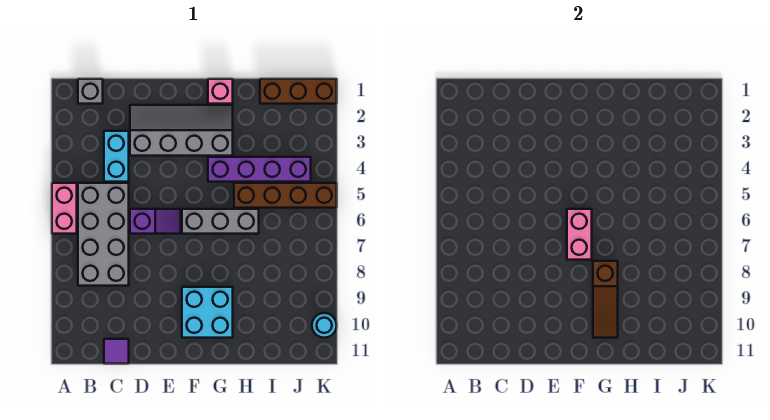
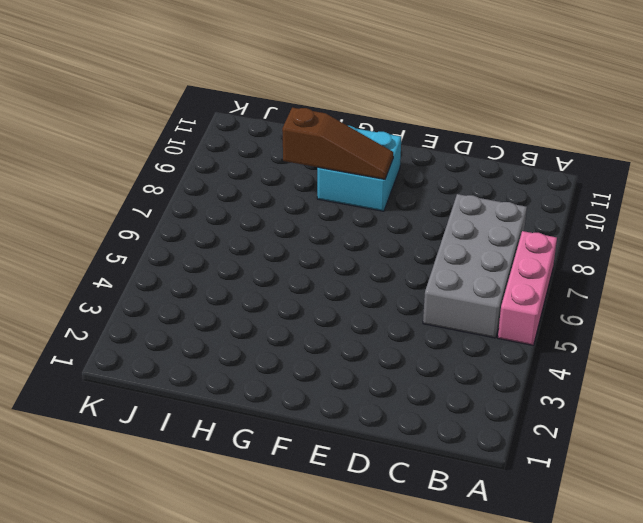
pink brick A5:A7 level 1 -> pink brick A5:A6 level 1
brown slope F9:H9 level 2 top H -> brown slope G8:G10 level 2 top 8
none -> grey brick B1 level 1
none -> cyan brick C3:C4 level 1
none -> purple tile C11 level 1

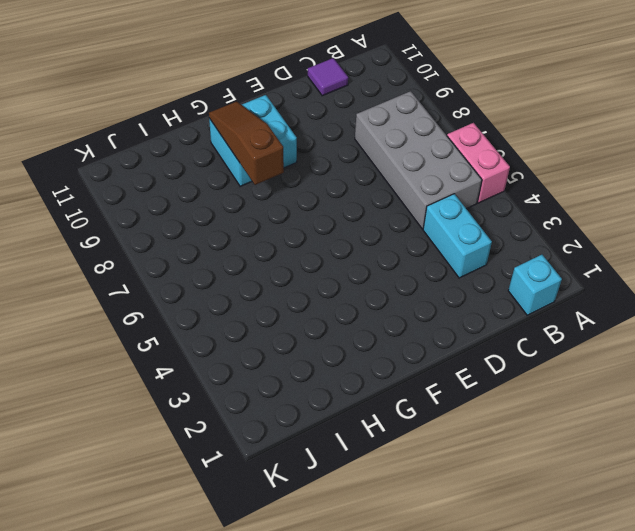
cyan brick B1 level 1 -> grey brick B1 level 1
none -> grey slope D2:G3 level 1 top 3
none -> purple slope D6:E6 level 1 top D
none -> grey brick F6:H6 level 1

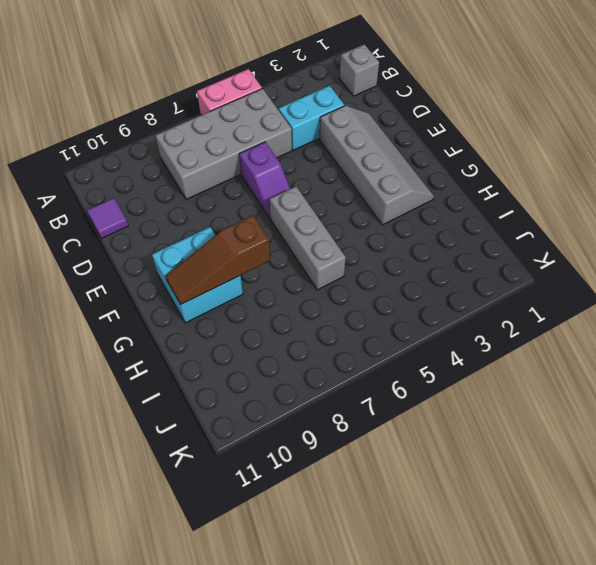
none -> pink brick G1 level 1
none -> purple brick G4:J4 level 1
none -> brown brick H5:K5 level 1

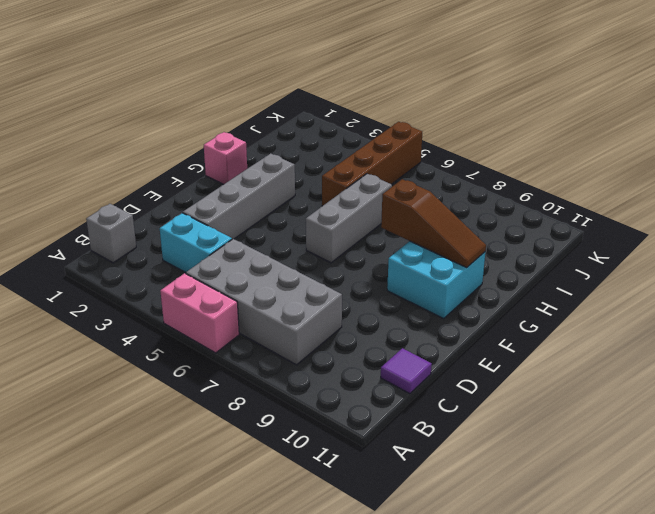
none -> purple slope D6:E6 level 1 top D
none -> purple brick G4:J4 level 1
none -> brown brick I1:K1 level 1

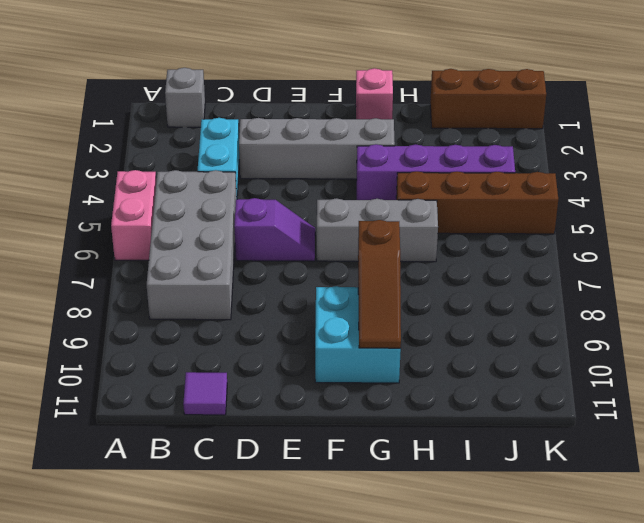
none -> cyan round brick K10 level 1
none -> pink brick F6:F7 level 2

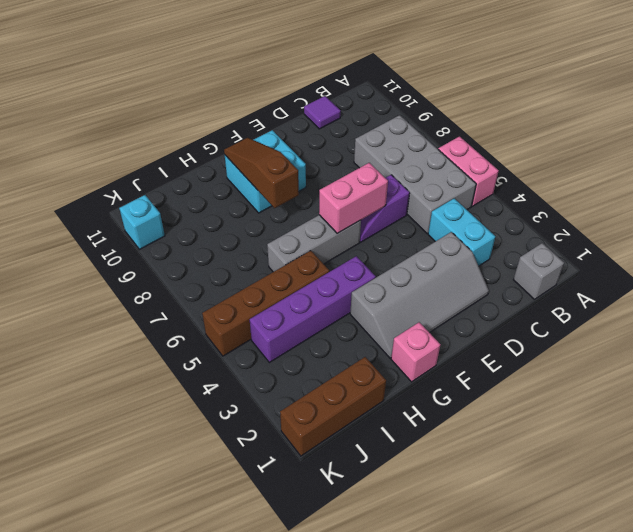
pink brick E6:F6 level 2 -> pink brick F6:F7 level 2
cyan brick K10 level 1 -> cyan round brick K10 level 1

